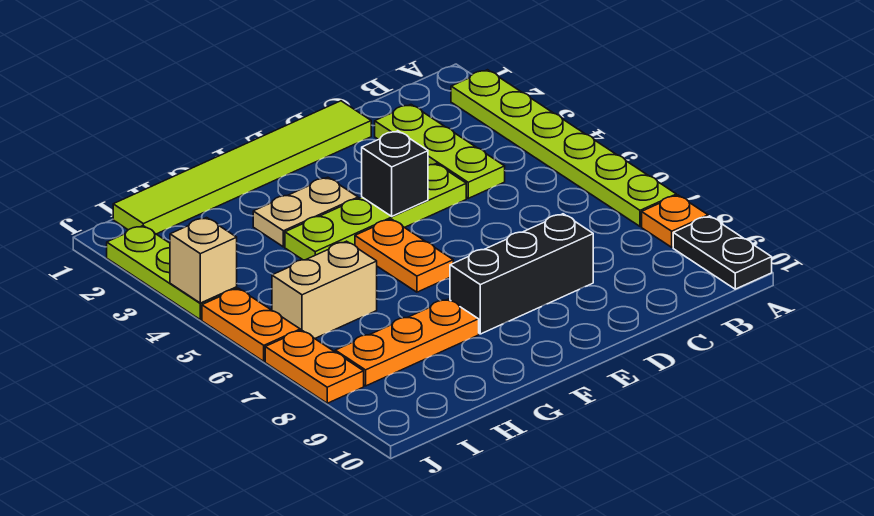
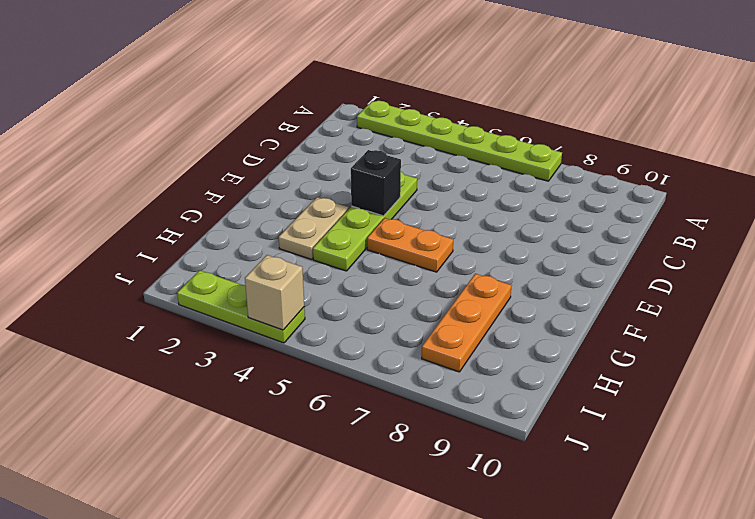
none -> orange plate A8 level 1
none -> black plate A9:A10 level 1
none -> lime plate C2:C4 level 1

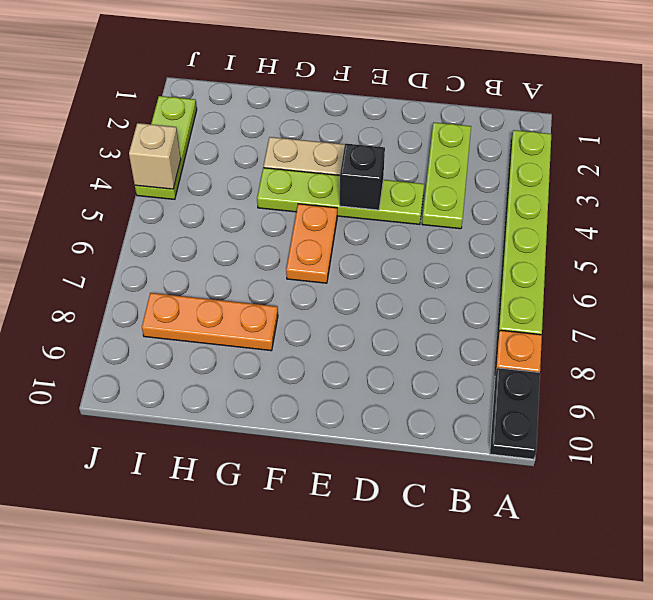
none -> lime tile D1:I1 level 1
none -> black brick D8:F8 level 1
none -> tan brick H6:I6 level 1

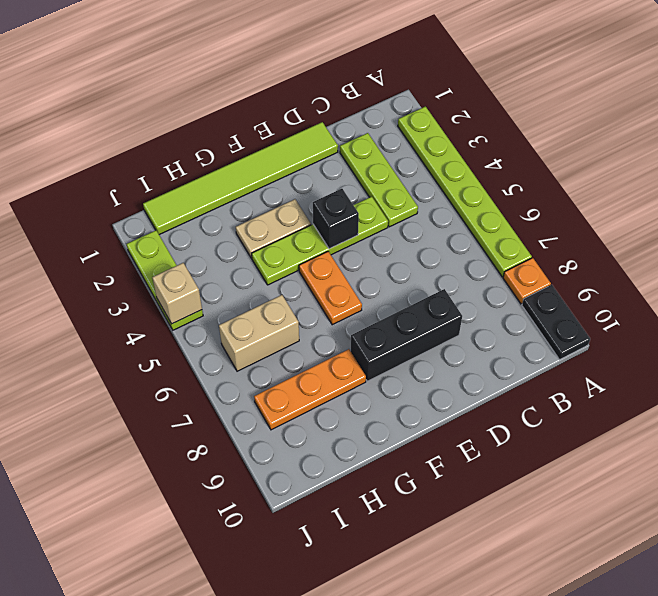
none -> orange plate J5:J6 level 1
none -> orange plate J7:J8 level 1

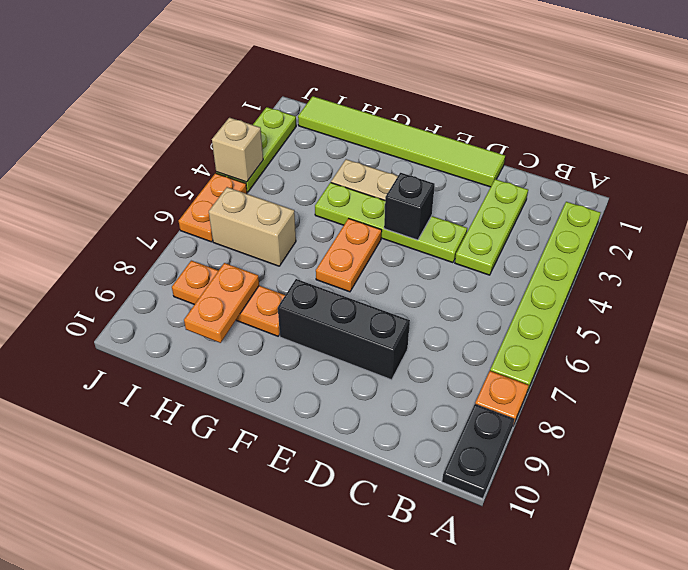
orange plate H8:H9 level 2 -> orange plate J7:J8 level 1

